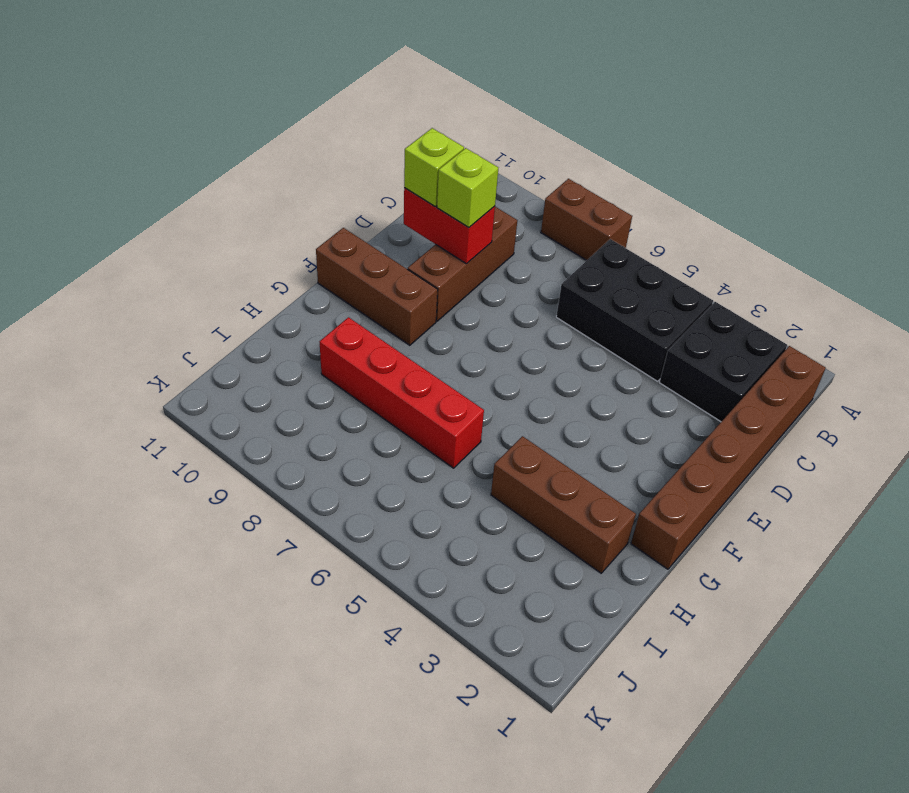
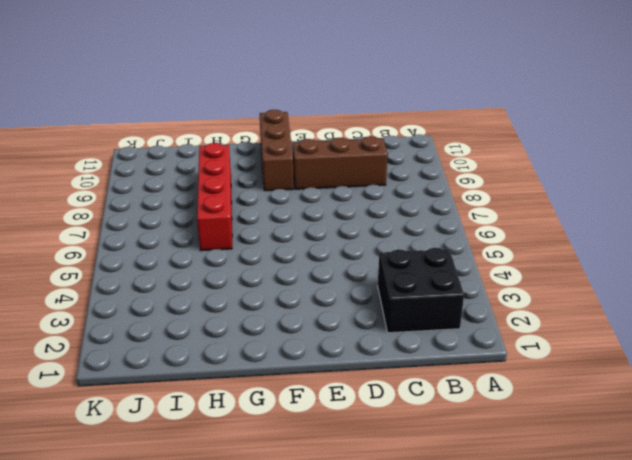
none -> brown brick A7:A8 level 1
none -> brown brick B1:G1 level 1

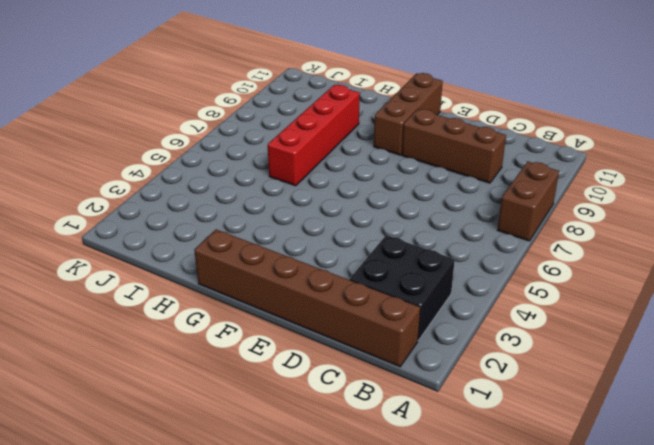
none -> black brick B4:C6 level 1
none -> brown brick H2:H4 level 1

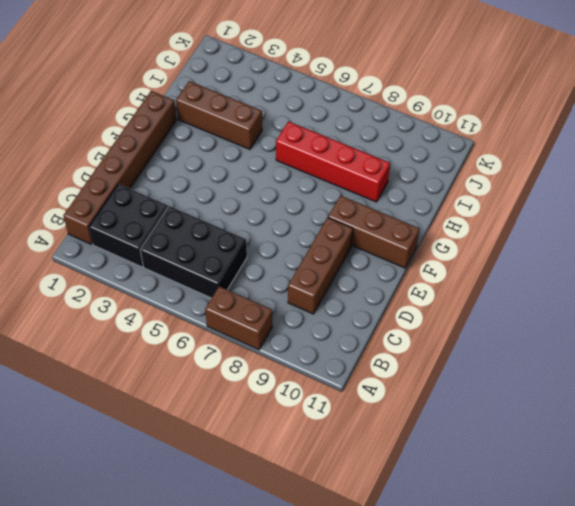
none -> red brick D9:D10 level 2
none -> lime brick D9 level 3

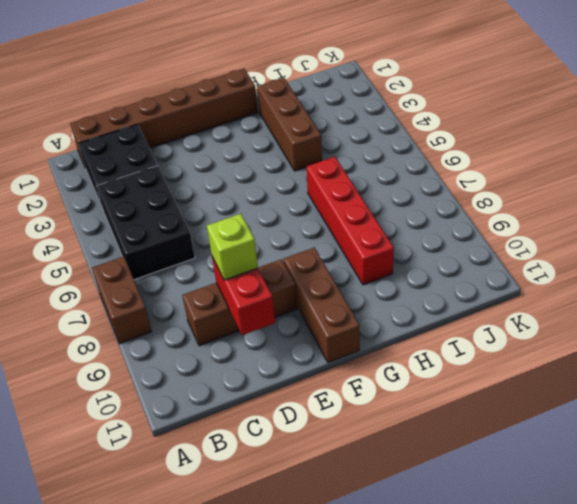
none -> lime brick D10 level 3

